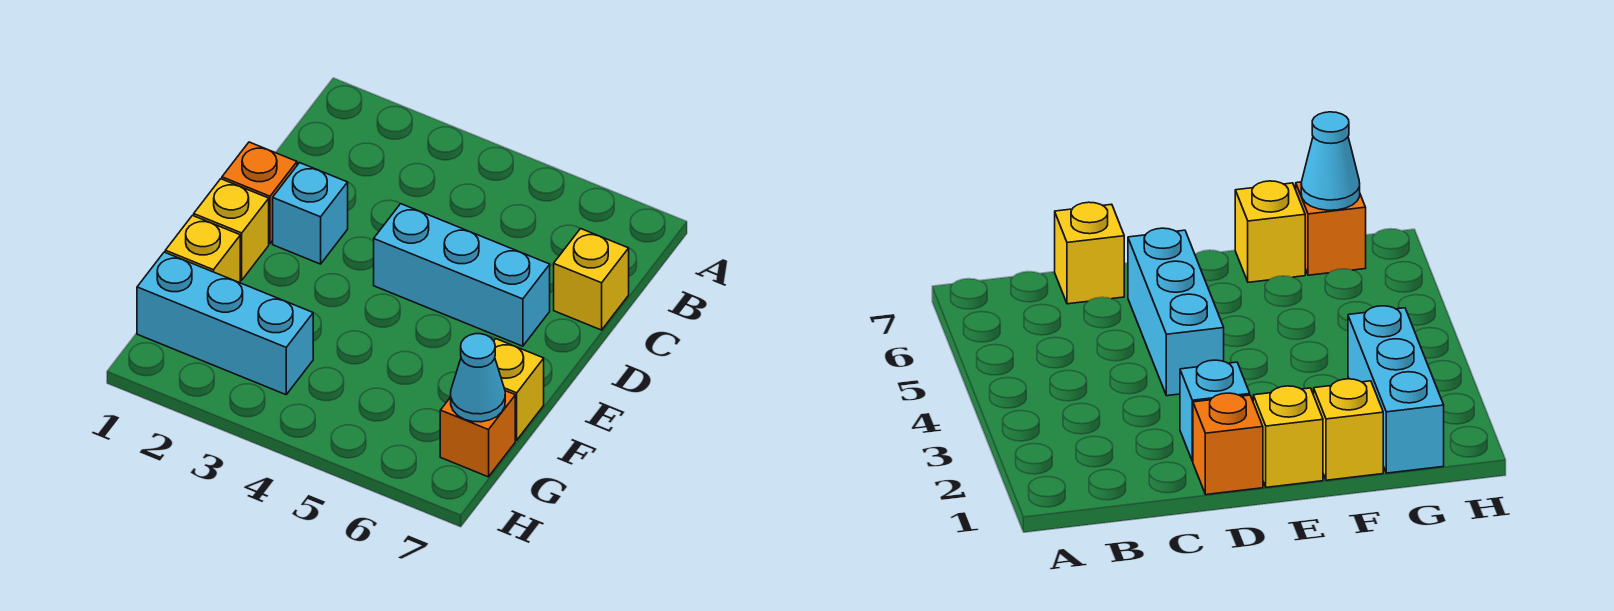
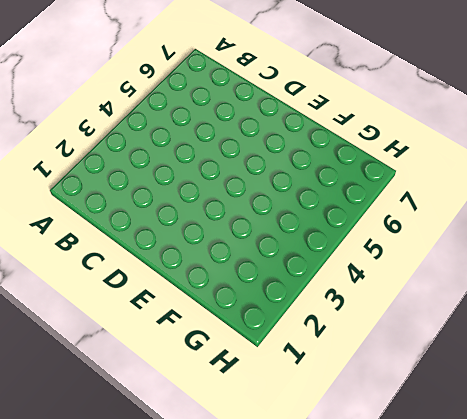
none -> yellow brick C7 level 1
none -> orange brick D1 level 1

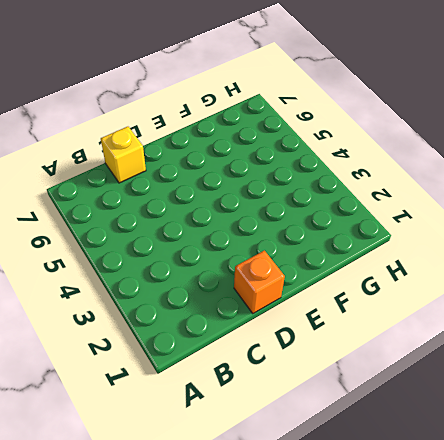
none -> cyan brick D2 level 1
none -> cyan brick D4:D6 level 1

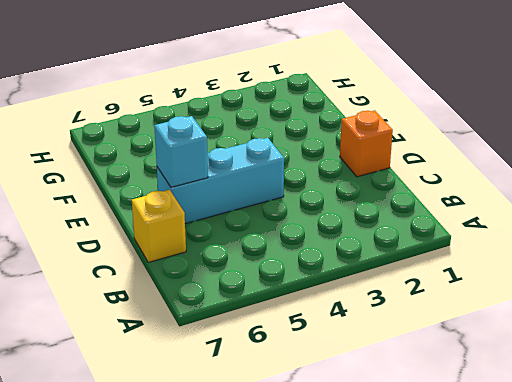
cyan brick D6 level 2 -> cyan brick D2 level 1
none -> yellow brick E1 level 1
none -> yellow brick F1 level 1

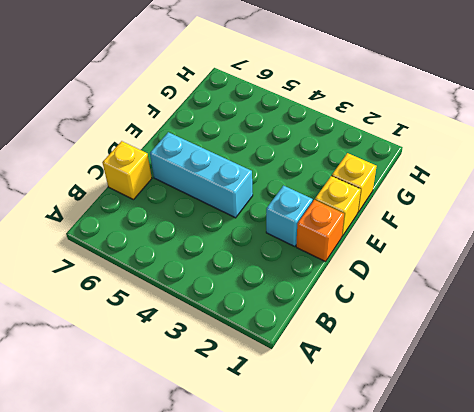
none -> yellow brick F7 level 1
none -> cyan brick G1:G3 level 1

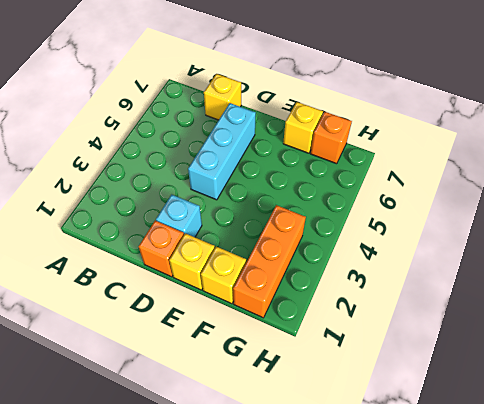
orange brick G1:G3 level 1 -> cyan brick G1:G3 level 1
none -> cyan cone G7 level 2

